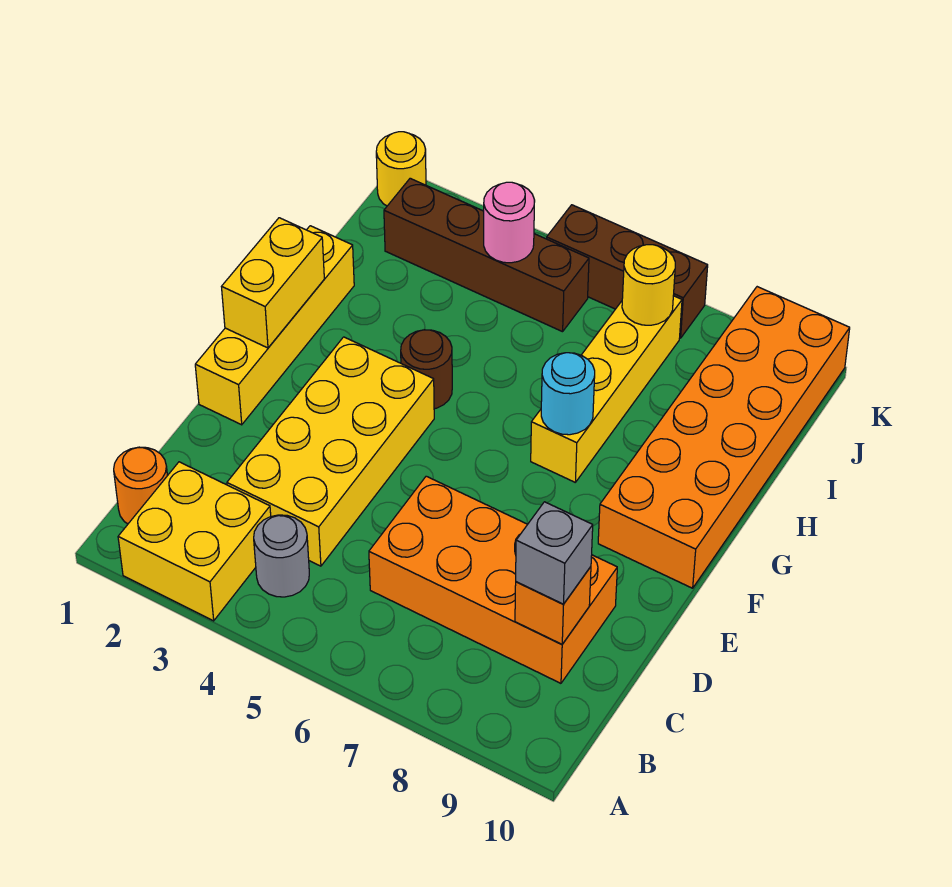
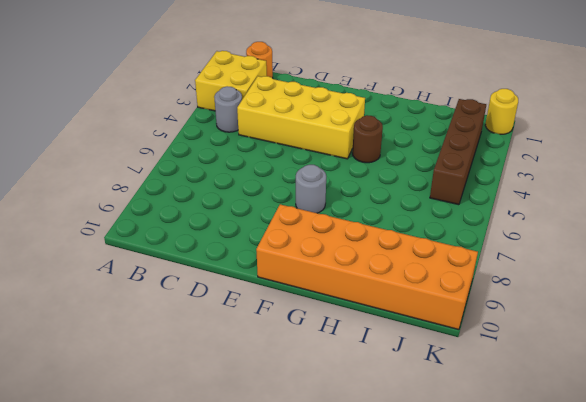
grey round brick F7 level 1 -> none
none -> orange brick C6:D9 level 1
none -> yellow brick E1:H1 level 1
none -> yellow brick G7:J7 level 1

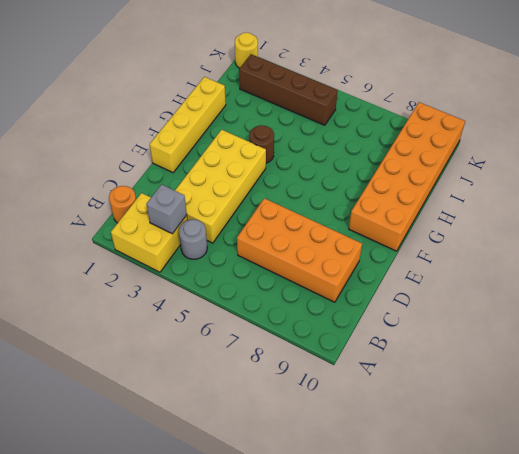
grey brick B3 level 2 -> grey brick C9 level 3
none -> yellow brick G7:J7 level 1
none -> brown brick K5:K7 level 1
none -> orange brick C9 level 2

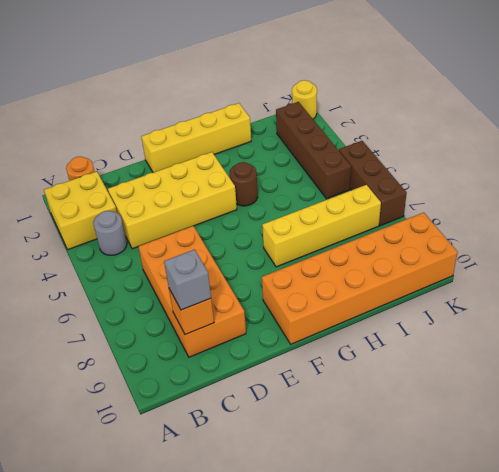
none -> yellow brick F1:G1 level 2
none -> cyan round brick G7 level 2
none -> pink round brick J4 level 2

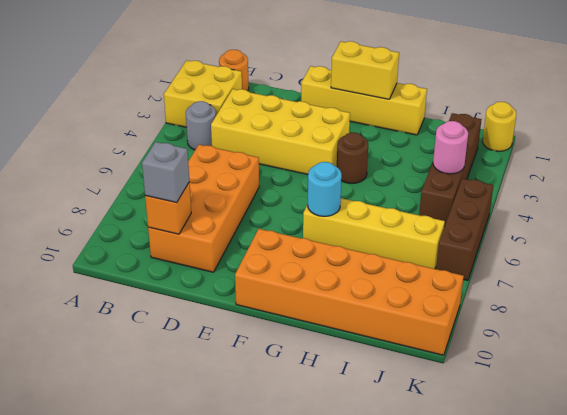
none -> yellow round brick J7 level 2

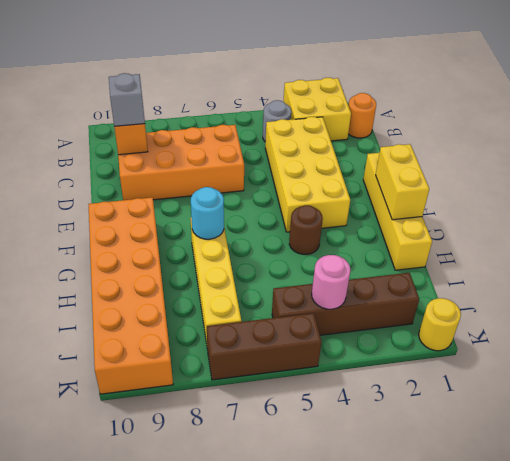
none -> yellow round brick J7 level 2

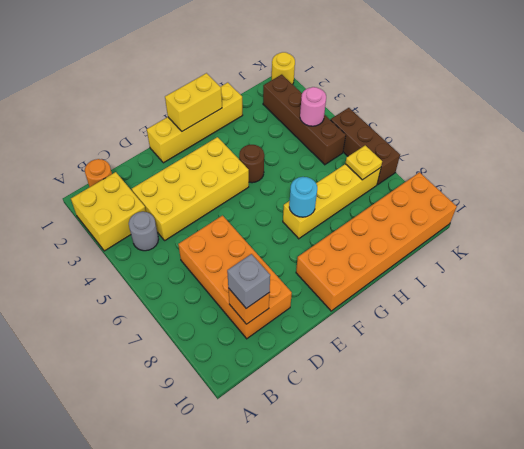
yellow plate J7 level 2 -> yellow round brick J7 level 2

